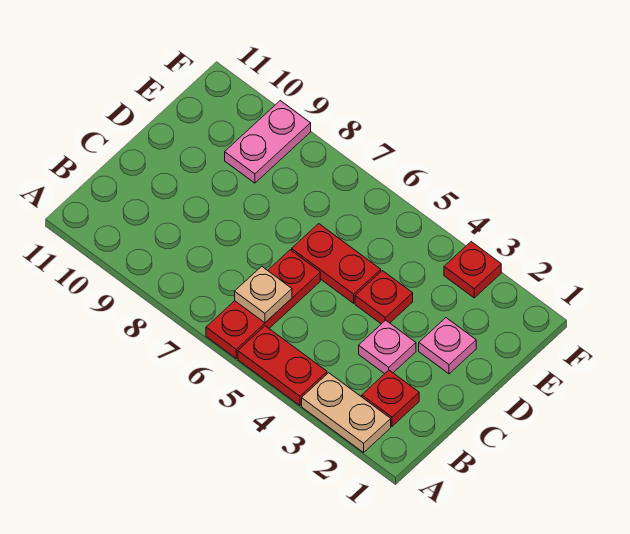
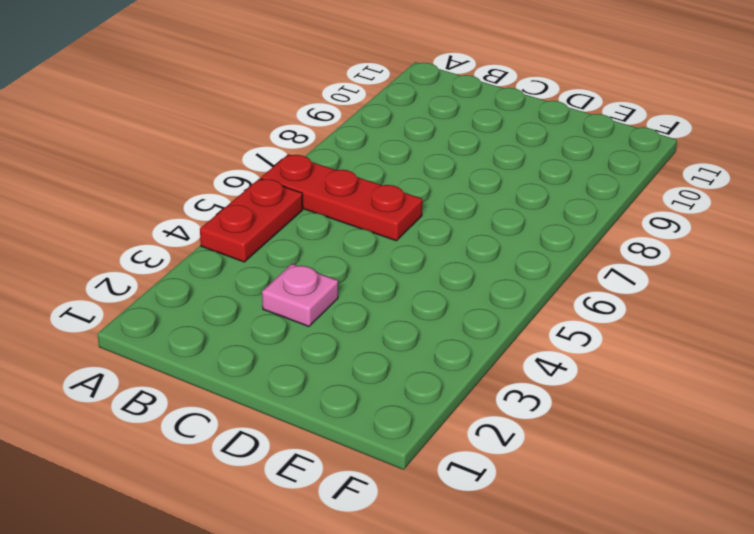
none -> tan plate A2:A3 level 1
none -> red plate B2 level 1

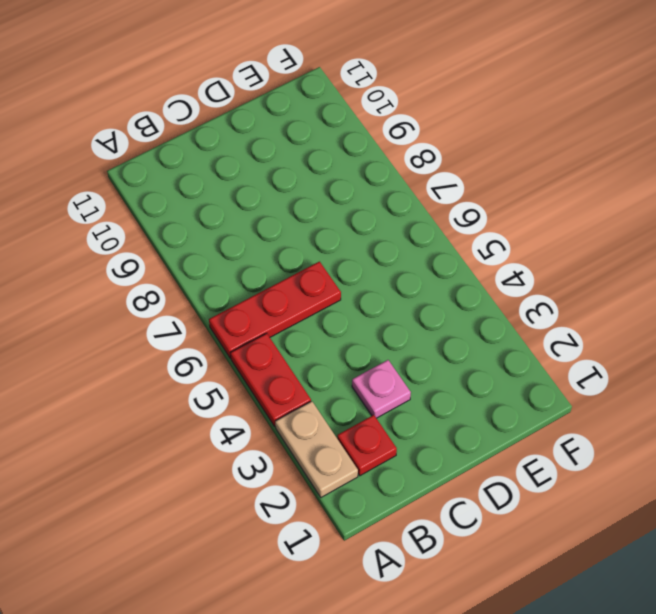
none -> pink plate D2 level 1
none -> red plate D4 level 1

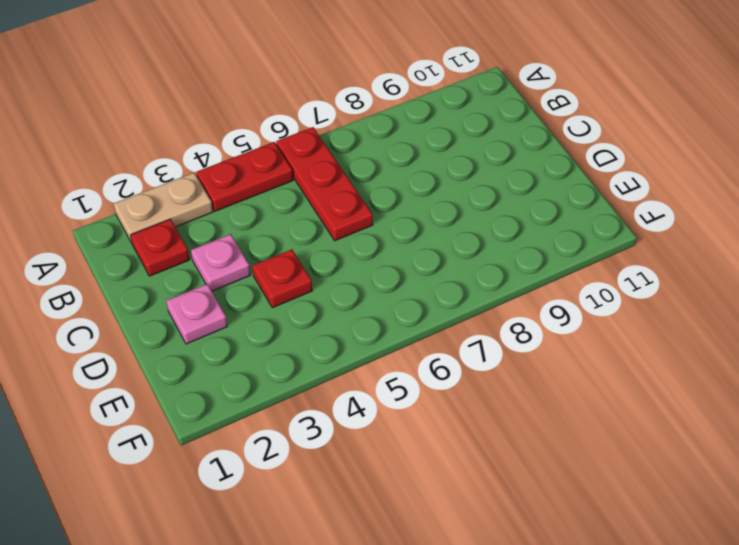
none -> red plate D5:D6 level 1
none -> pink plate E9:F9 level 1

